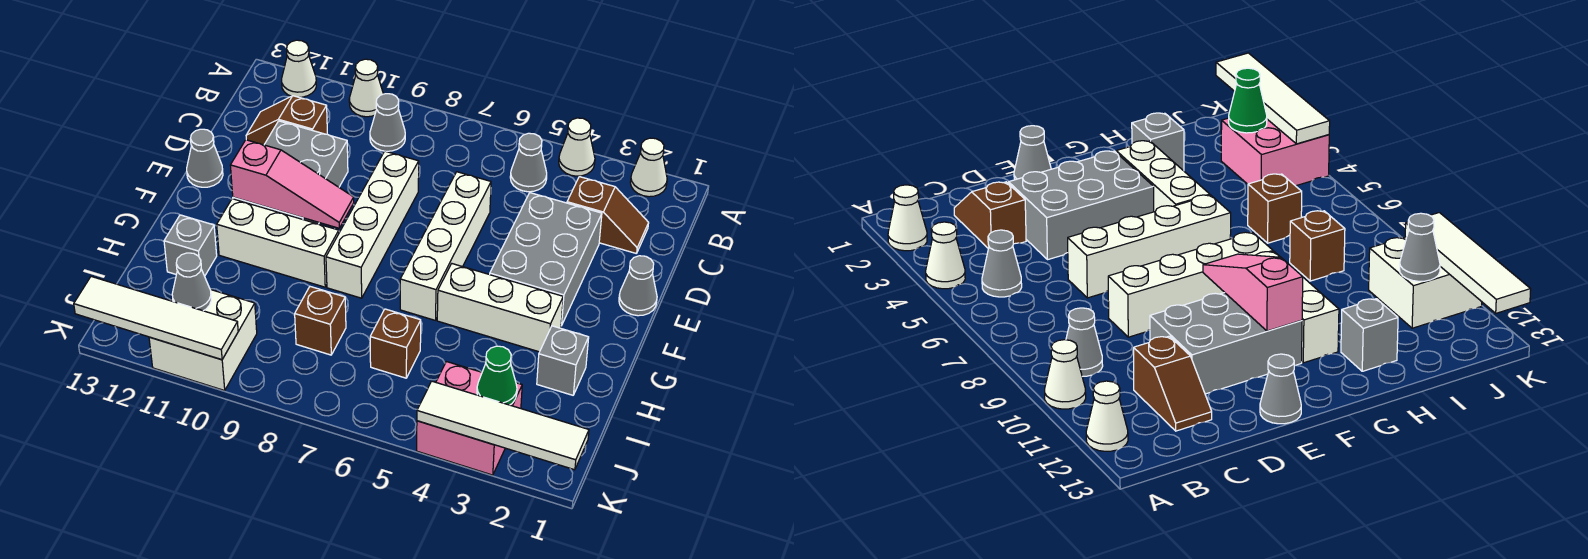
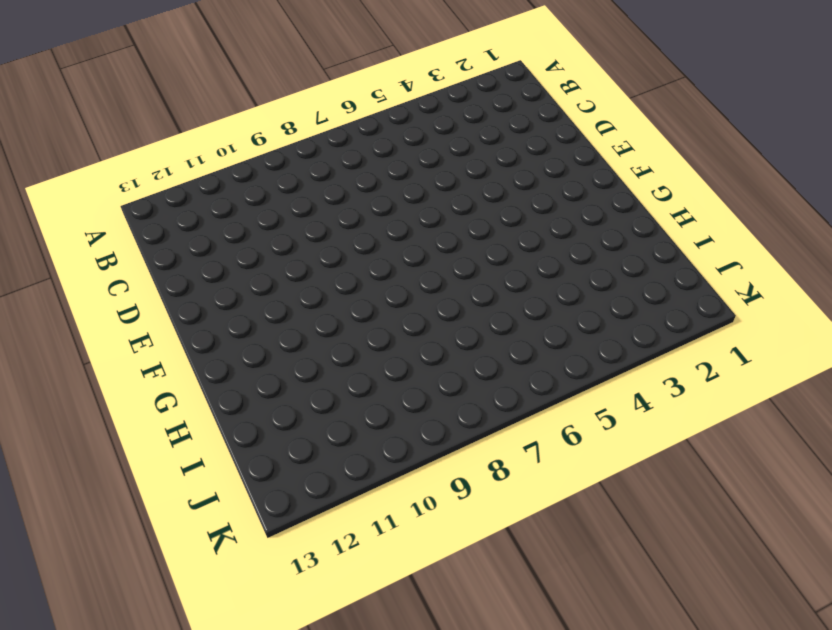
none -> white cone A2 level 1
none -> white cone A4 level 1
none -> white cone A10 level 1

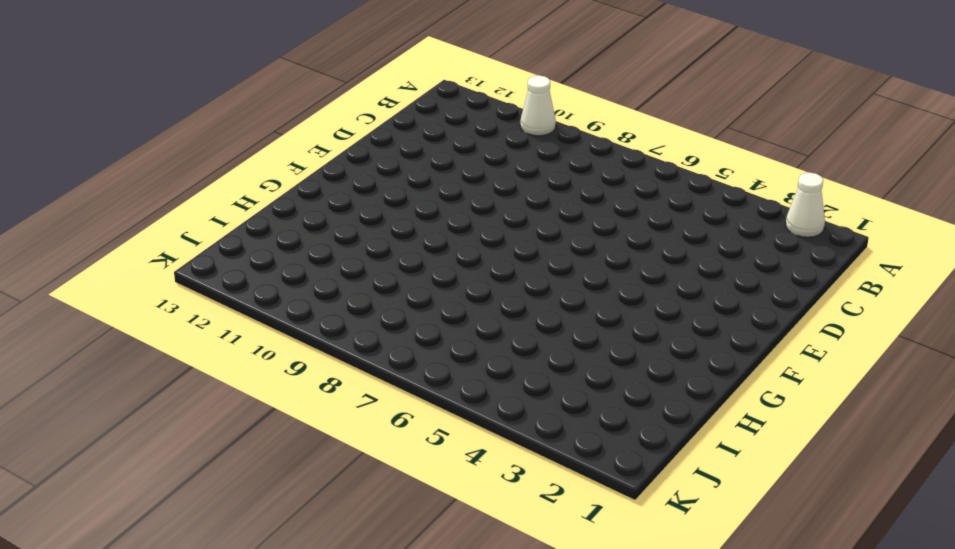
none -> white cone A4 level 1
none -> white cone A12 level 1
none -> grey cone B5 level 1

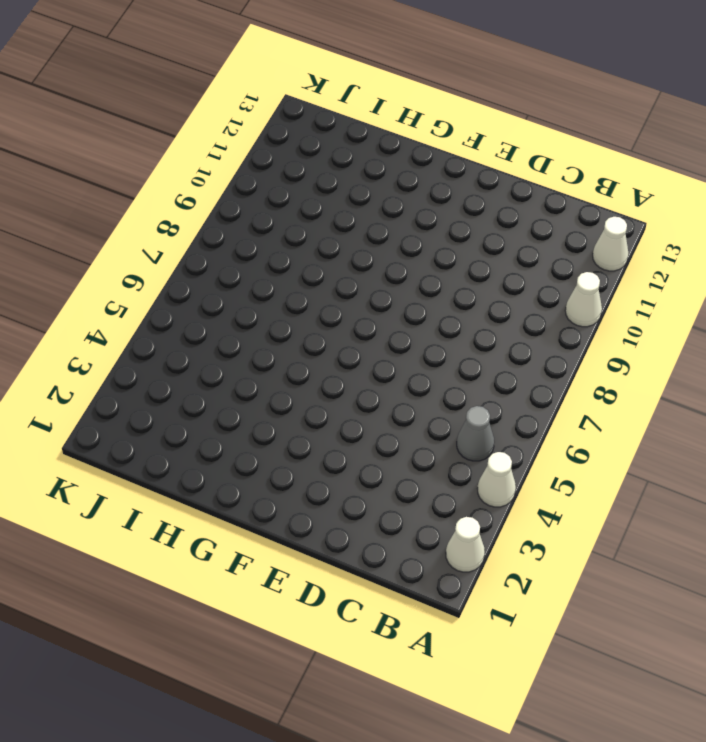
none -> grey cone B9 level 1
none -> brown slope C2:C3 level 1 top 3
none -> brown slope C11:C12 level 1 top 11

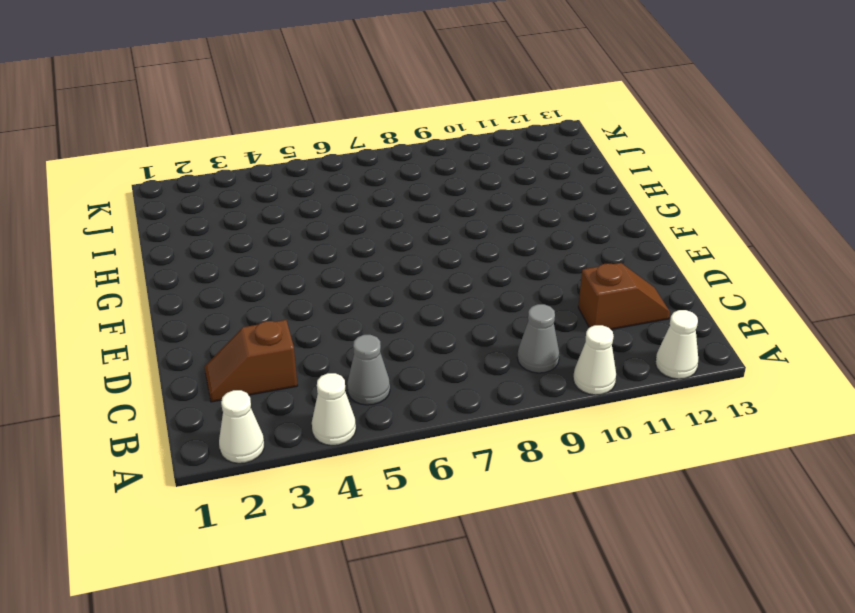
none -> grey brick D3:F4 level 1
none -> white brick D6:G6 level 1
none -> white brick D8:G8 level 1

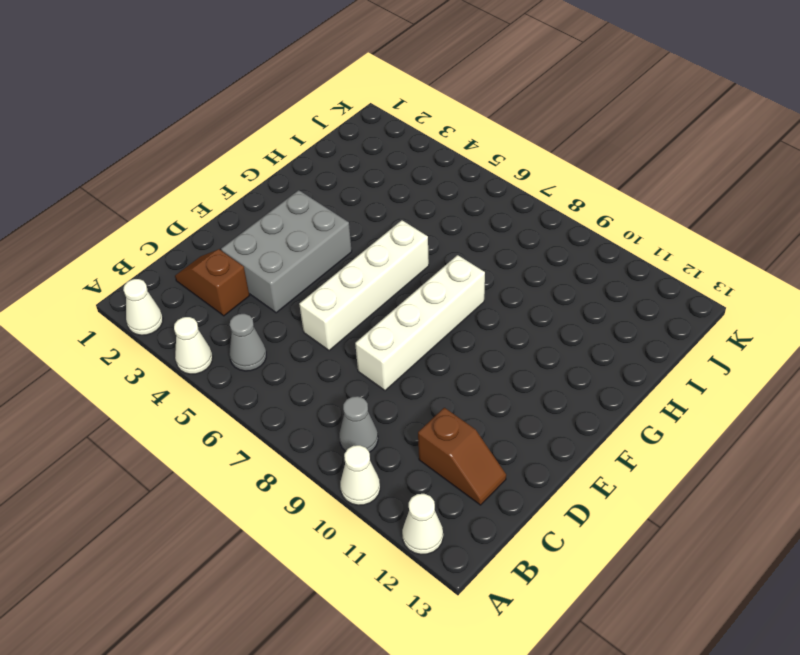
none -> grey brick D10:F11 level 1
none -> grey cone E1 level 1
none -> grey cone E13 level 1

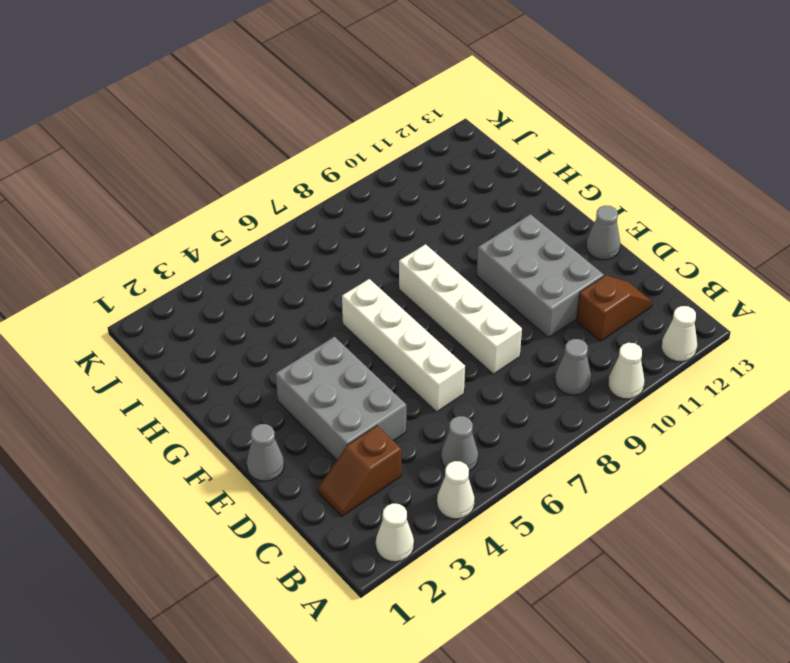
none -> white brick G3:G5 level 1
none -> white brick G9:G11 level 1
none -> grey brick H2 level 1

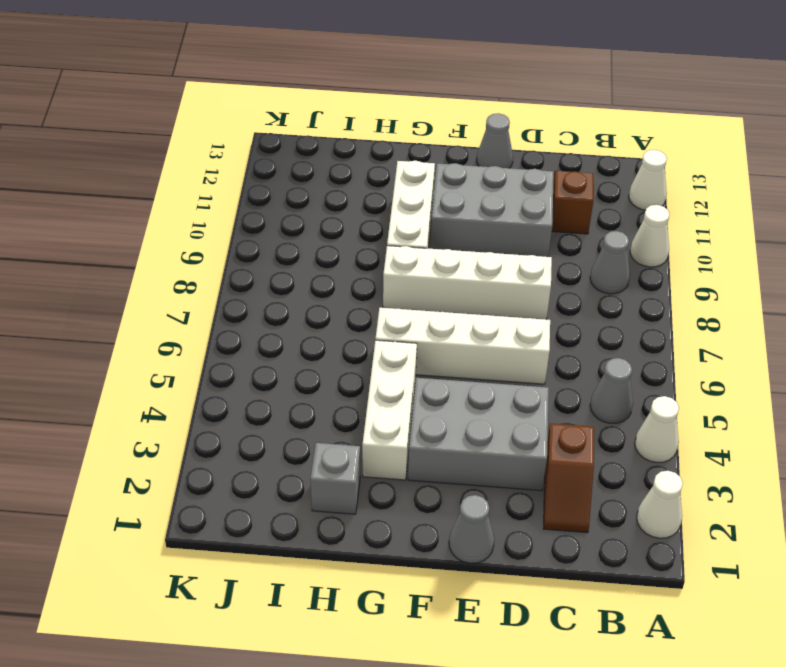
none -> grey brick H12 level 1
none -> brown brick I6 level 1
none -> brown brick I8 level 1

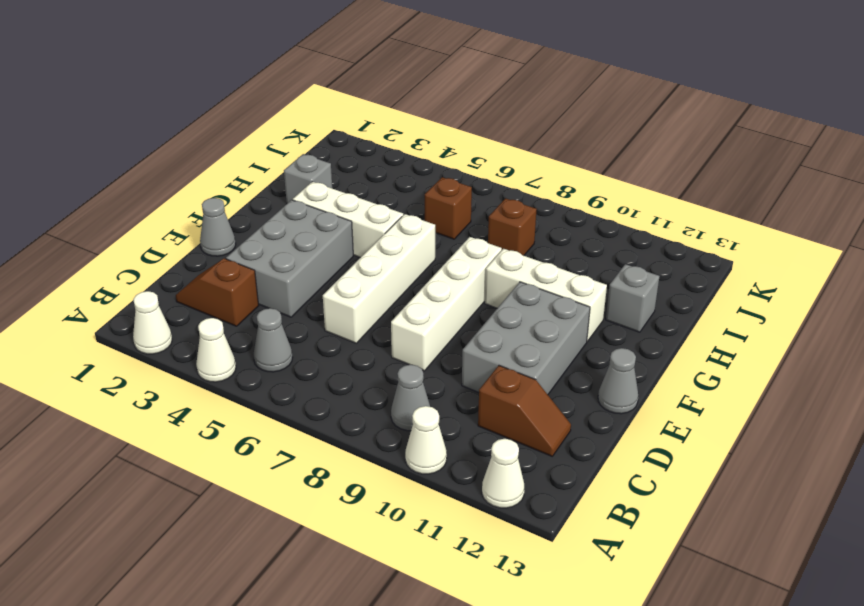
none -> pink brick J3:K4 level 1
none -> white brick J10:K11 level 1
none -> pink slope F9:F11 level 2 top 11

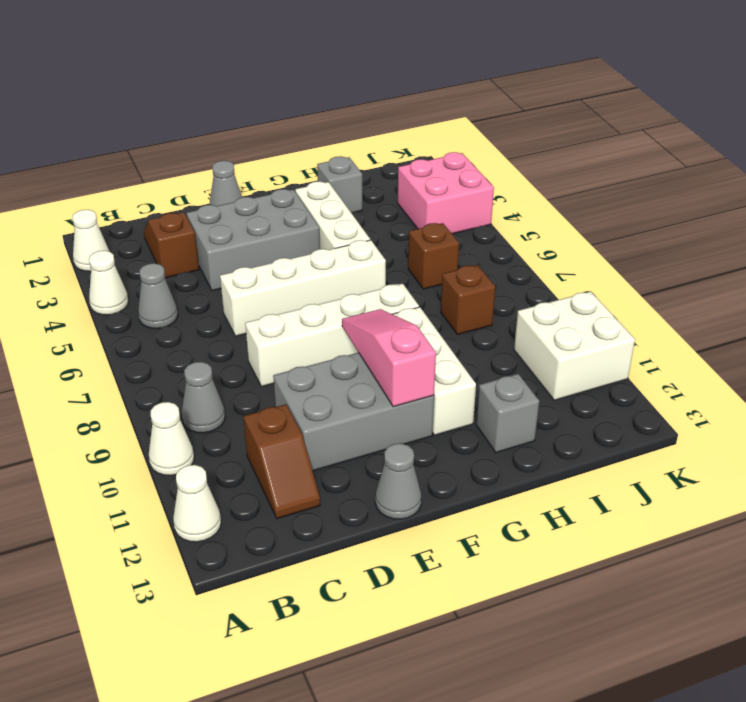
none -> green cone J3 level 2
none -> grey cone J11 level 2
none -> white tile K1:K4 level 2

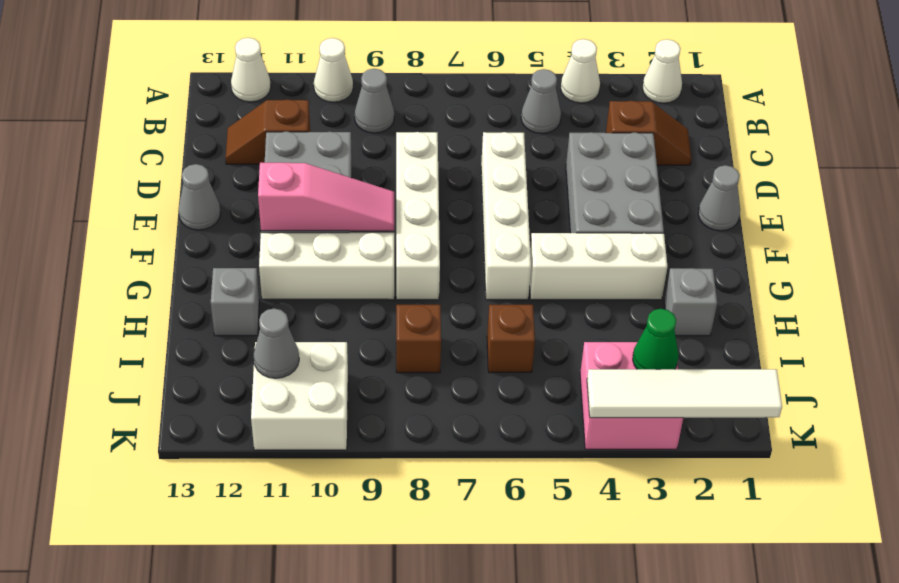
none -> white tile K10:K13 level 2

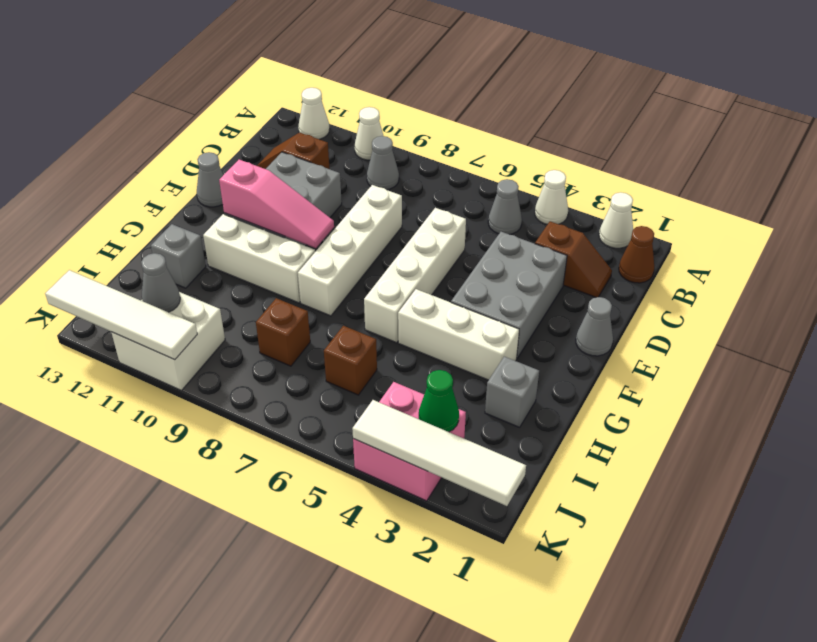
brown cone B1 level 1 -> none

